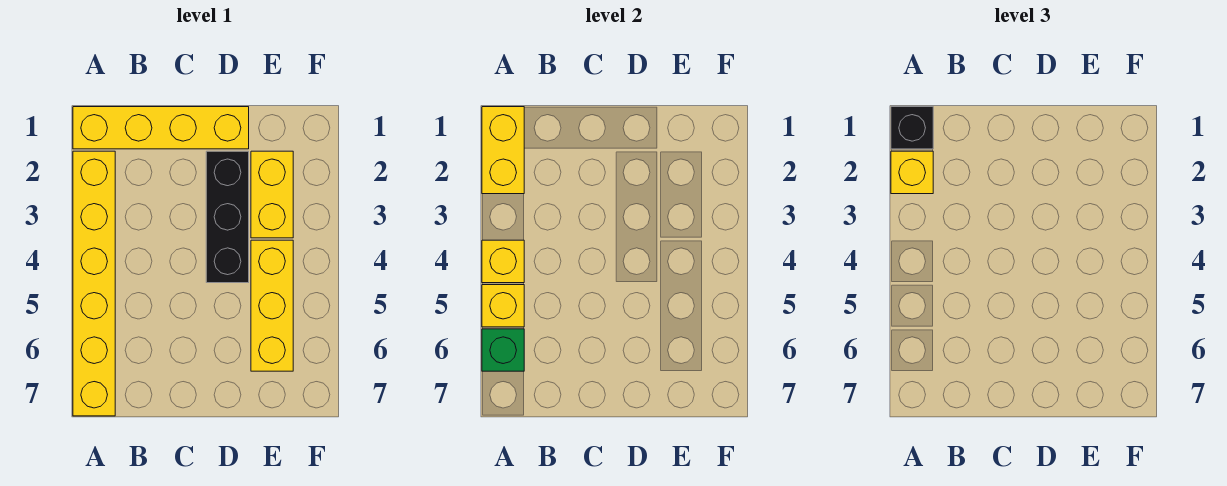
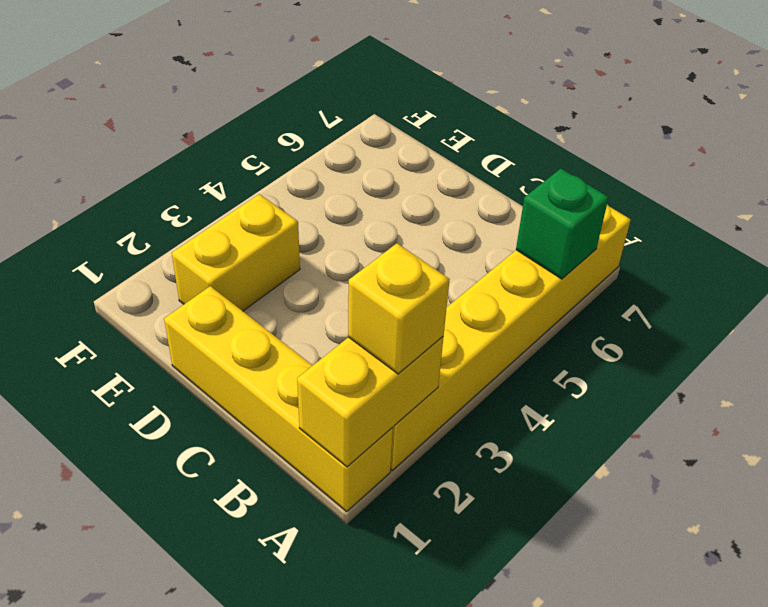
none -> black brick D2:D4 level 1
none -> yellow brick E4:E6 level 1

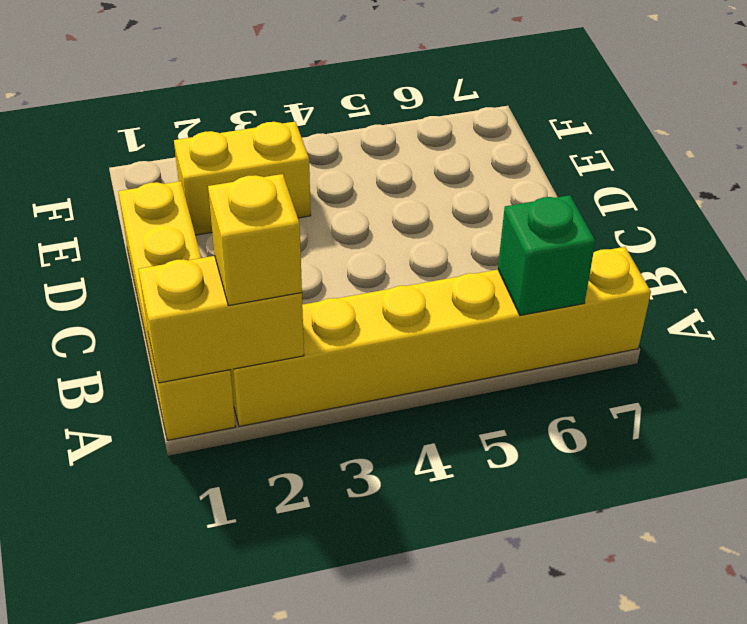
none -> black brick D2:D4 level 1
none -> yellow brick E4:E6 level 1

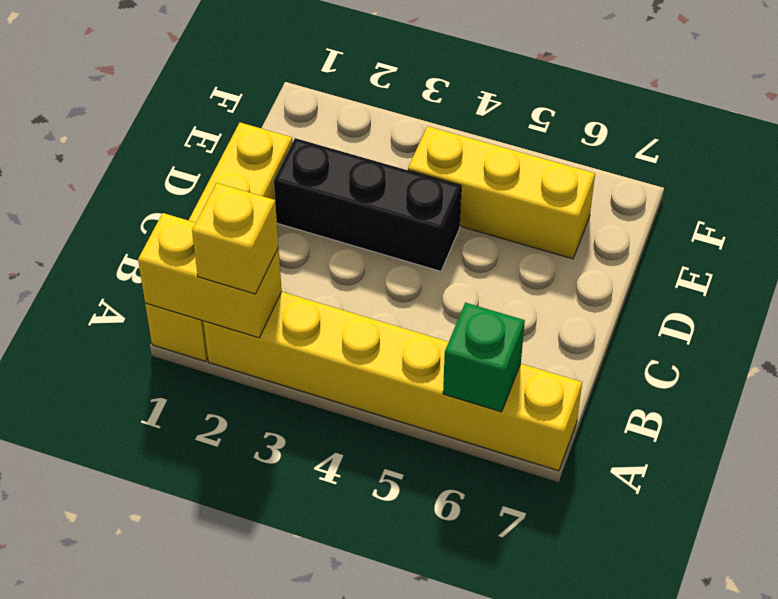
none -> yellow brick E2:E3 level 1
none -> yellow brick A4 level 2

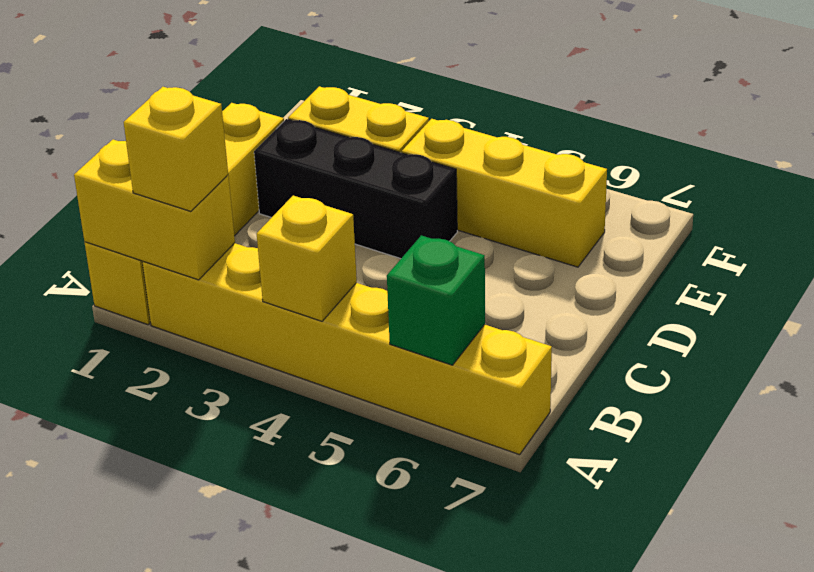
none -> yellow brick A5 level 2
none -> black brick A1 level 3

